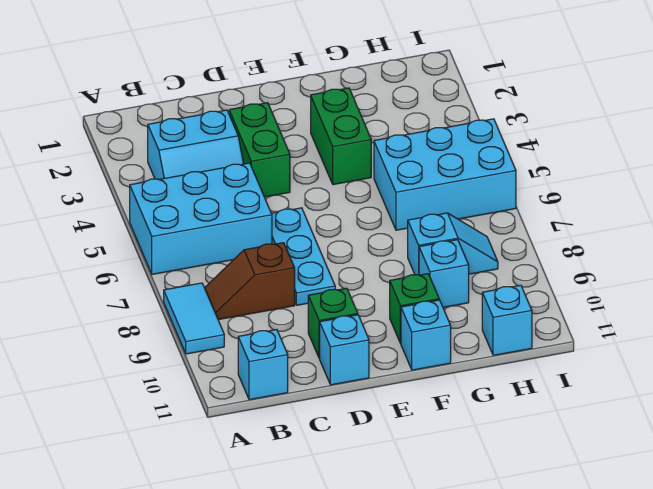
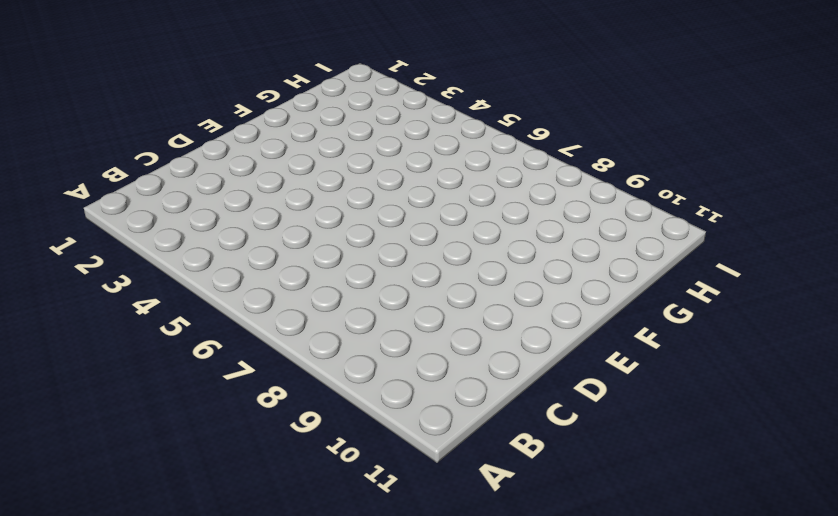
none -> cyan brick A5:C6 level 1
none -> cyan tile A8:A9 level 1
none -> cyan slope B3:C4 level 1 top 3

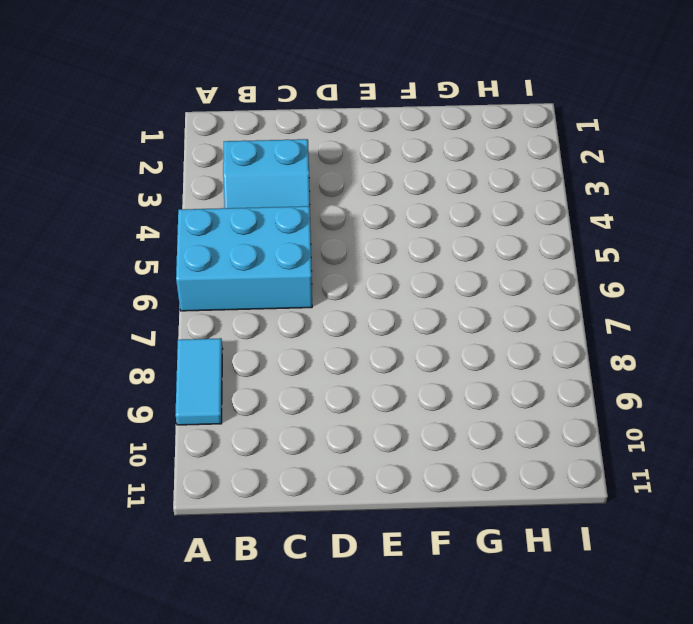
none -> brown slope B8:C8 level 1 top C
none -> cyan brick B11 level 1
none -> green brick D3:D4 level 1

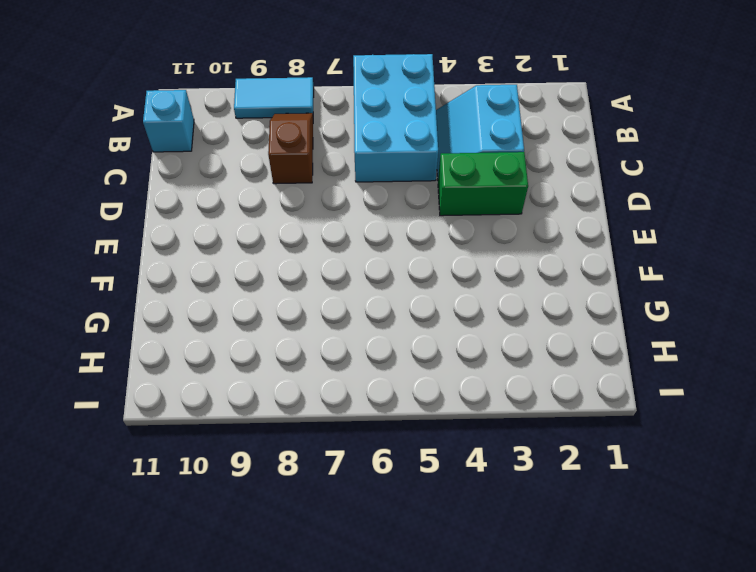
none -> cyan plate D6:D8 level 1
none -> green brick D10 level 1
none -> cyan brick D11 level 1

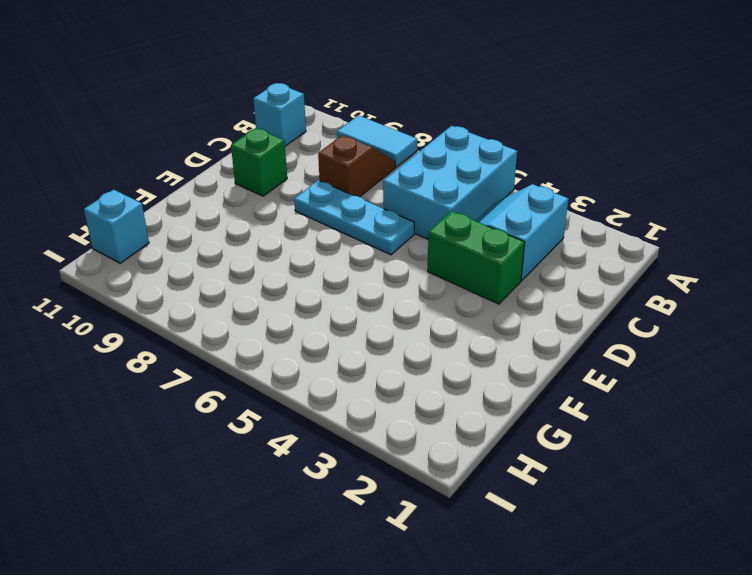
none -> cyan brick D11 level 1
none -> green brick F3:F4 level 1
none -> green brick F10 level 1

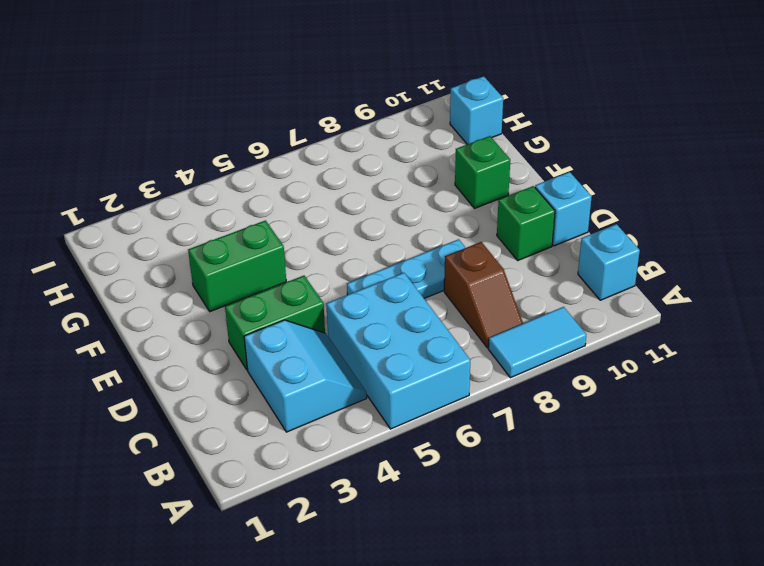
none -> cyan brick F11 level 1
none -> cyan brick G5:I6 level 1
none -> cyan slope G8:H8 level 1 top G

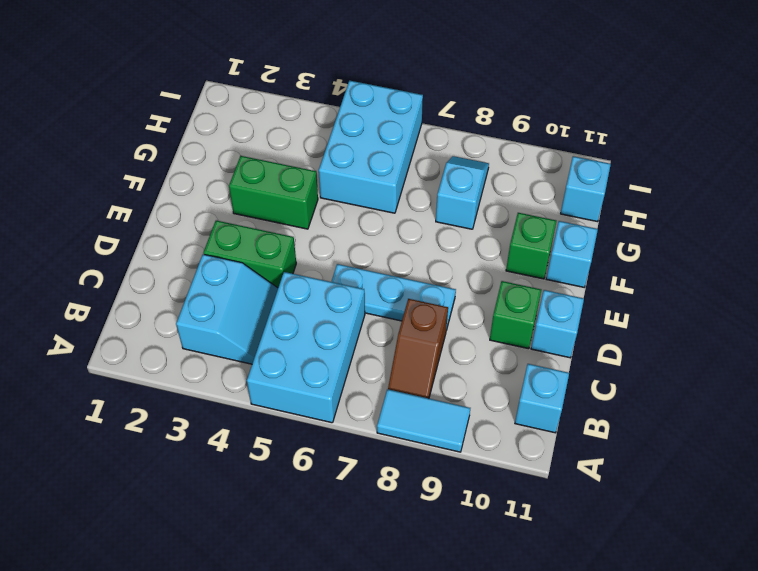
none -> cyan brick G9 level 1

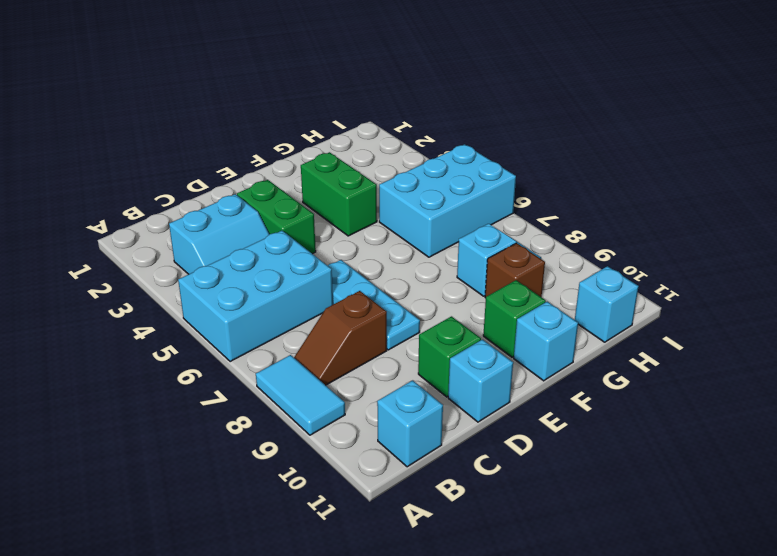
brown brick G9 level 1 -> cyan brick G9 level 1

